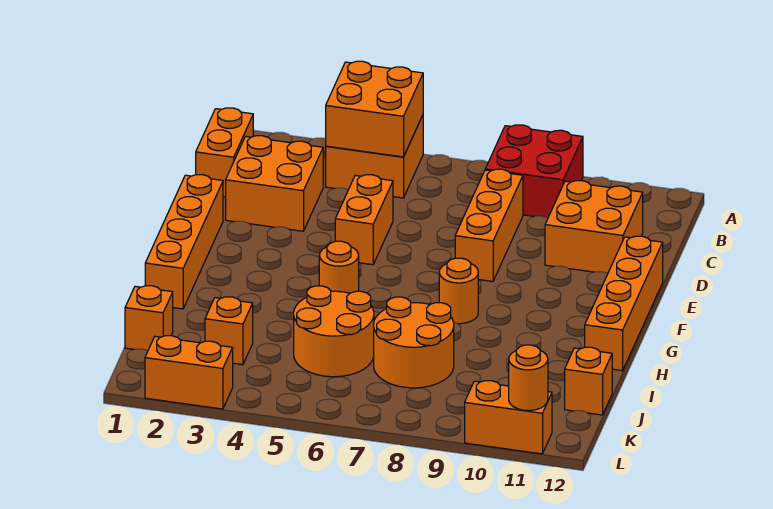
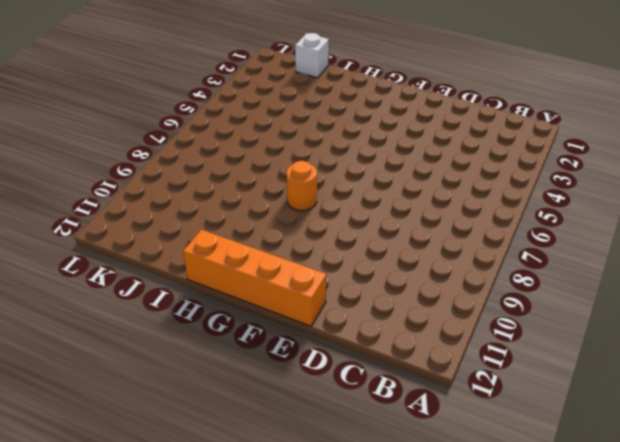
white brick J1 level 1 -> orange brick J1 level 1
none -> orange brick A4:B5 level 1
none -> red brick A8:B9 level 1
none -> orange brick B1:C1 level 1

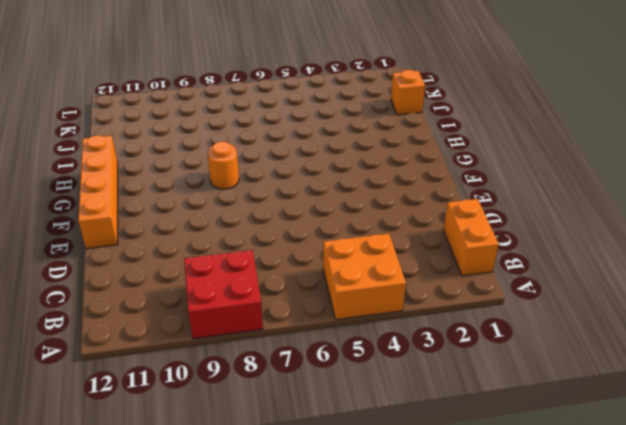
none -> orange brick C2:D3 level 1
none -> orange brick C8:E8 level 1
none -> orange brick C10:D11 level 1

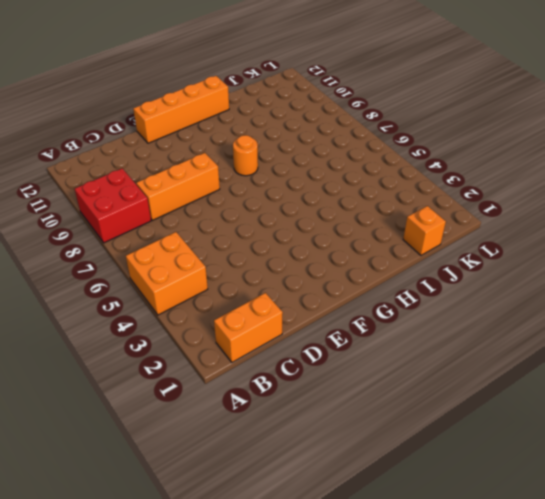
none -> orange brick C2:D3 level 1
none -> orange brick C10:D11 level 1
none -> orange brick D5:E5 level 1

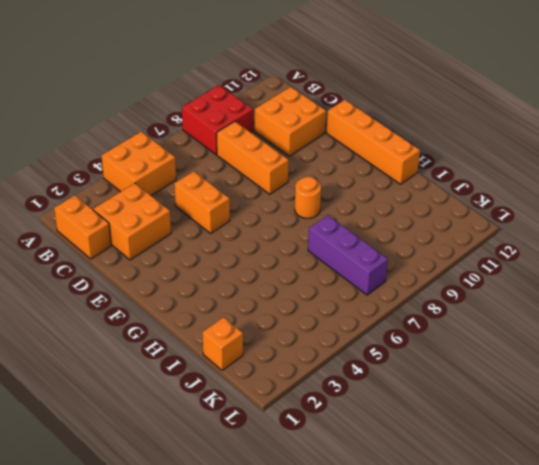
purple brick I7:K7 level 1 -> orange round brick I7:J8 level 1
none -> orange brick E1:H1 level 1
none -> orange round brick G5 level 1
none -> orange round brick I5:J6 level 1

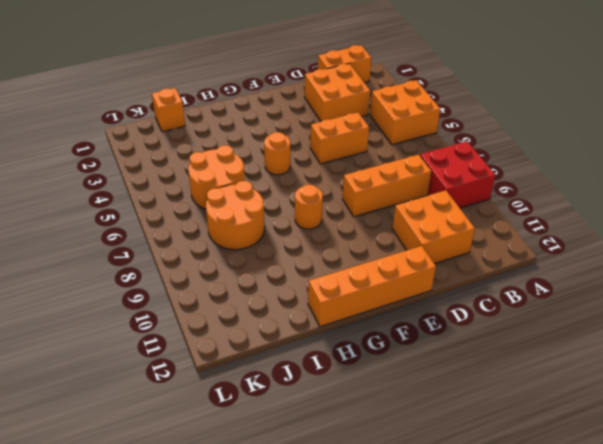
none -> orange brick E1:H1 level 1
none -> orange brick J3 level 1
none -> orange brick J12 level 1

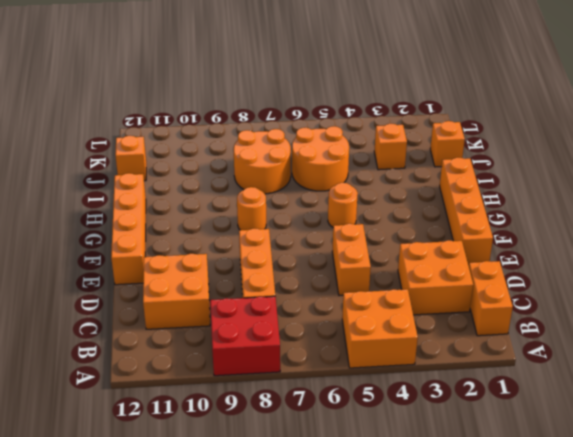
none -> orange brick L2:L3 level 1
none -> orange brick L10:L11 level 1
none -> orange brick A4:B5 level 2

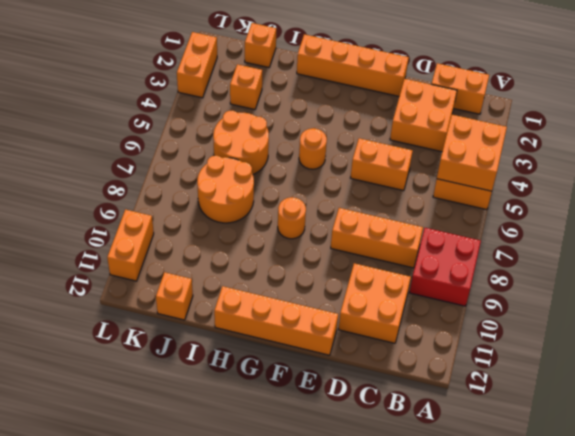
none -> orange round brick L11 level 2

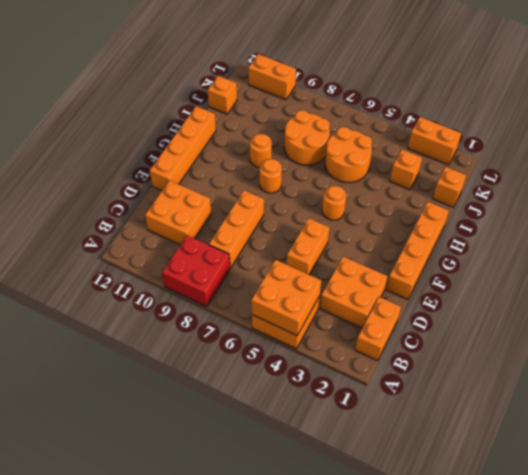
orange round brick H9 level 1 -> orange round brick L11 level 2

